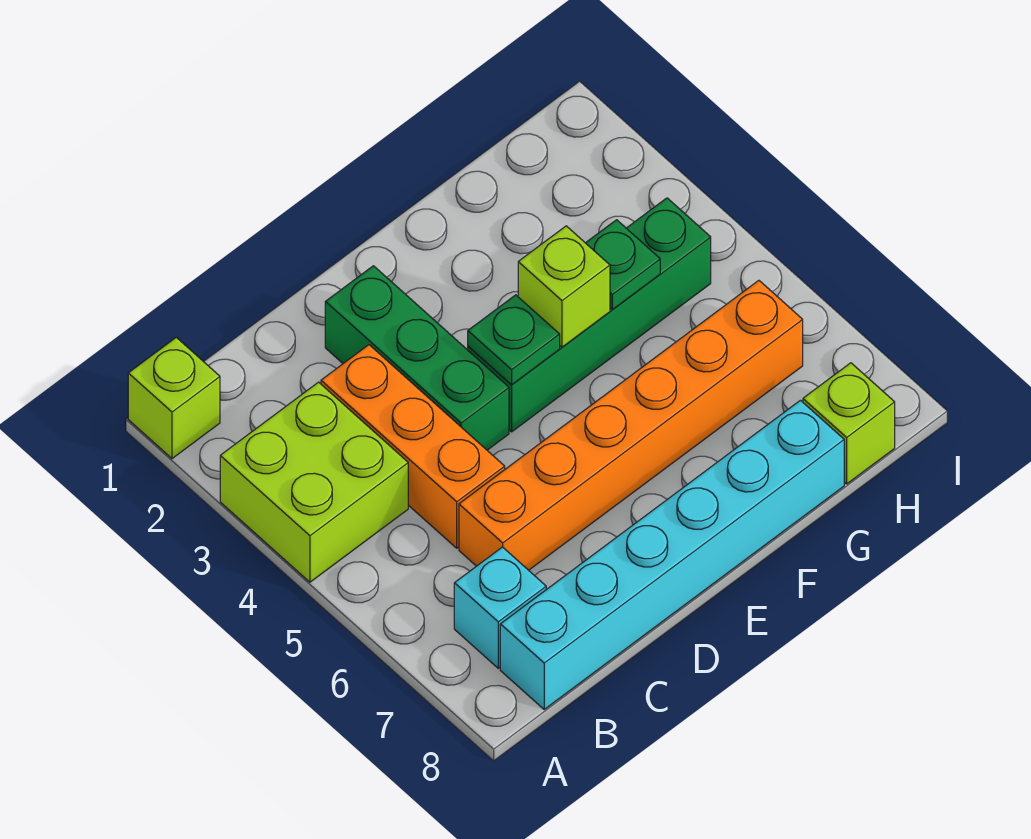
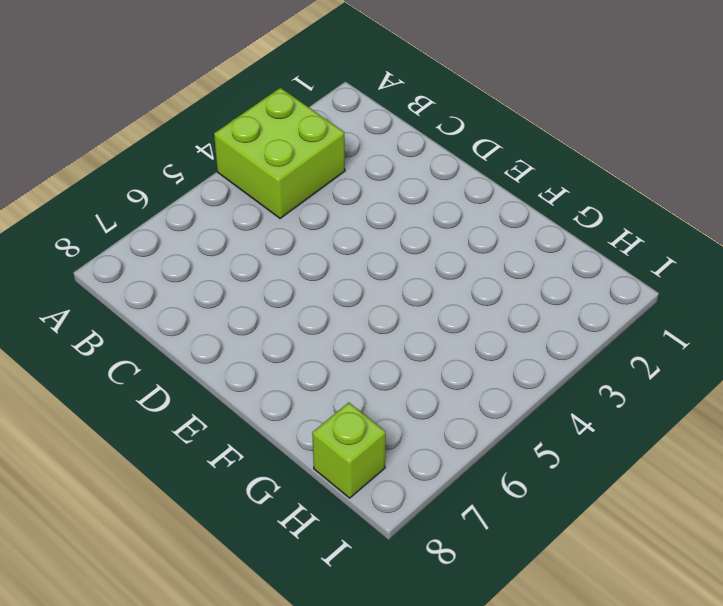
none -> lime brick A1 level 1
none -> cyan brick B7 level 1
none -> cyan brick B8:G8 level 1

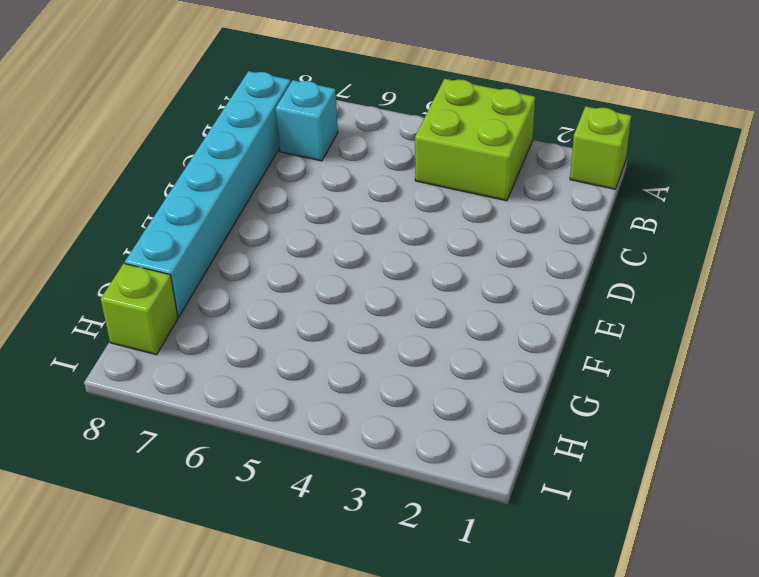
none -> orange brick C3:C5 level 1
none -> orange brick C6:H6 level 1
none -> green brick D2:D4 level 1

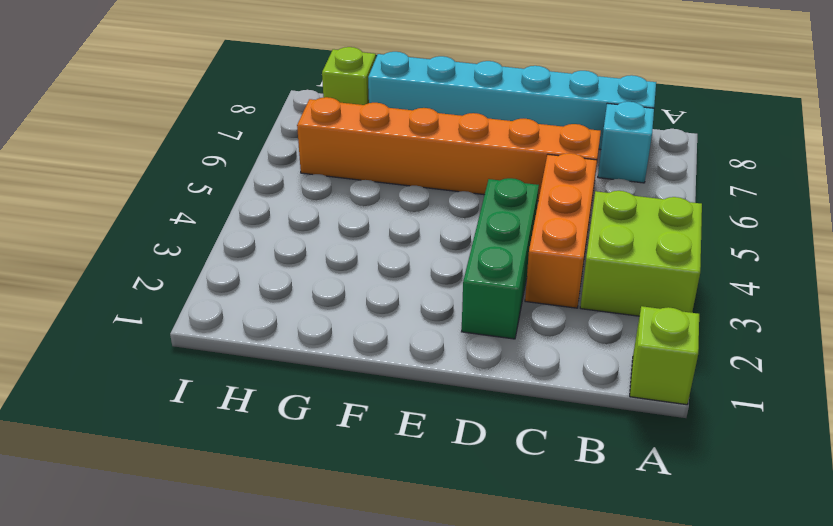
none -> green brick E4:H4 level 1
none -> green plate E4 level 2
none -> lime brick F4 level 2

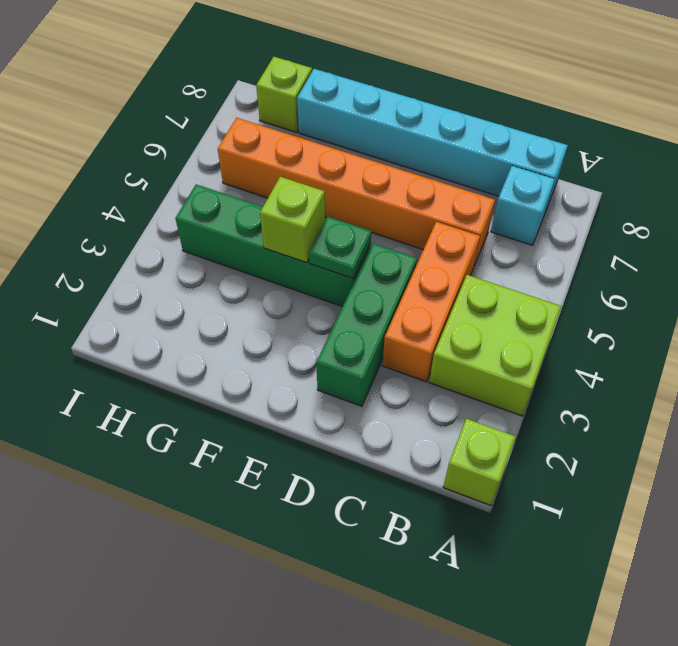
none -> green plate G4 level 2

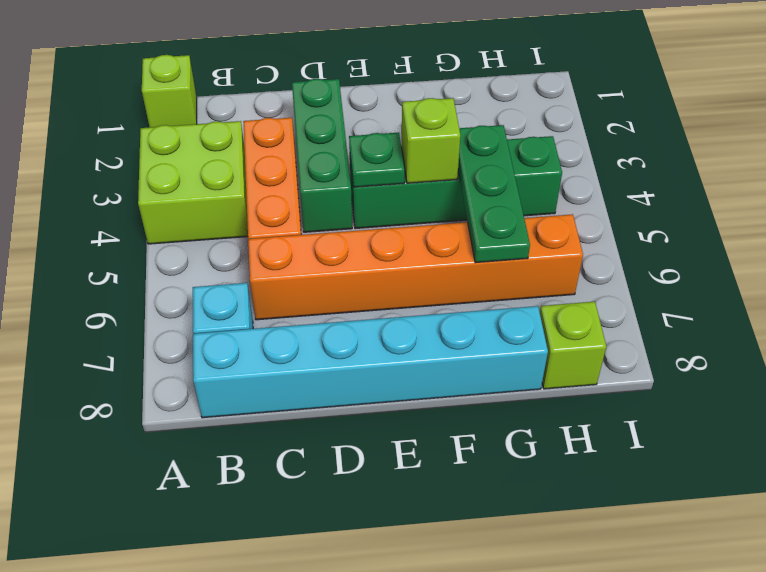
green plate G4:G6 level 2 -> green plate G4 level 2

